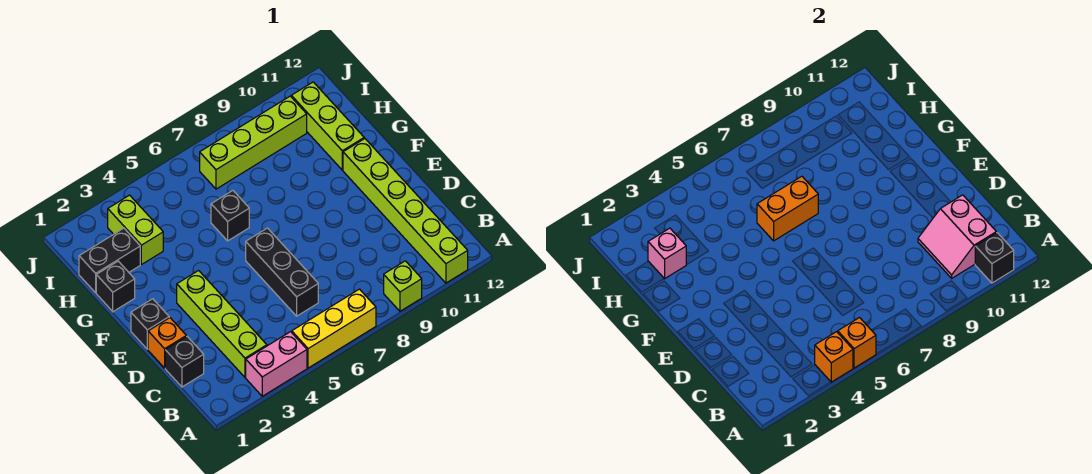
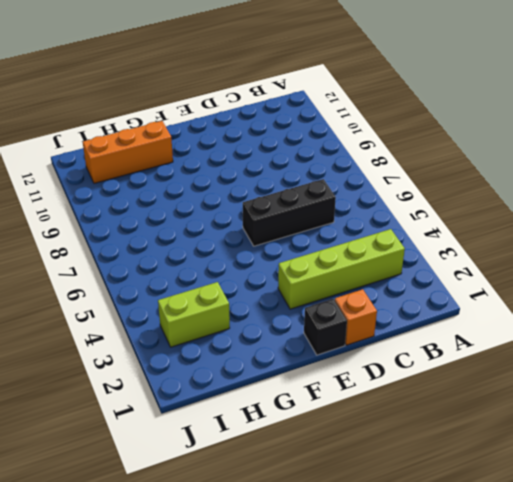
orange brick G11:I11 level 1 -> lime brick G11:I11 level 1
none -> pink brick A3:A4 level 1
none -> yellow brick A5:A7 level 1
none -> lime brick A9 level 1

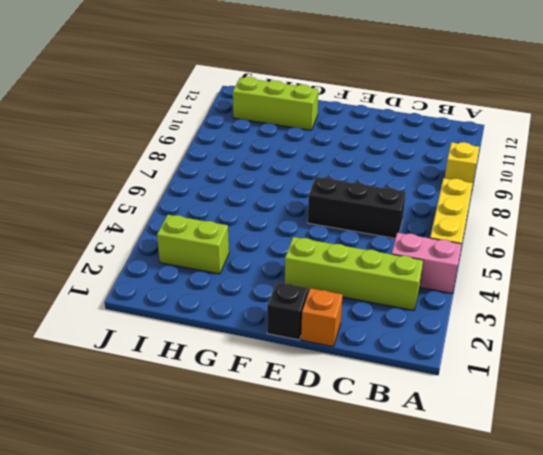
pink brick A4:B4 level 1 -> pink brick A3:A4 level 1
yellow brick A9 level 1 -> lime brick A9 level 1
none -> lime brick A11:F11 level 1
none -> black brick C1 level 1
none -> black brick G1 level 1

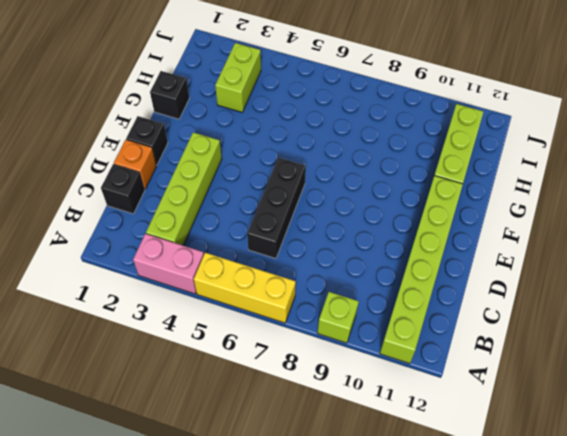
none -> black brick G6 level 1
none -> black brick H1:H2 level 1
none -> lime brick I7:I10 level 1

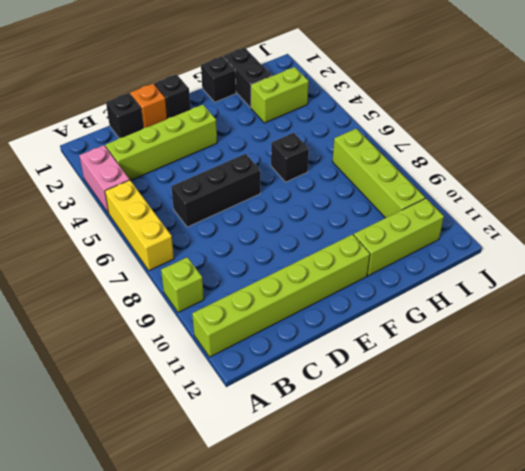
none -> orange brick A4 level 2
none -> orange brick A5 level 2
none -> black brick A11 level 2

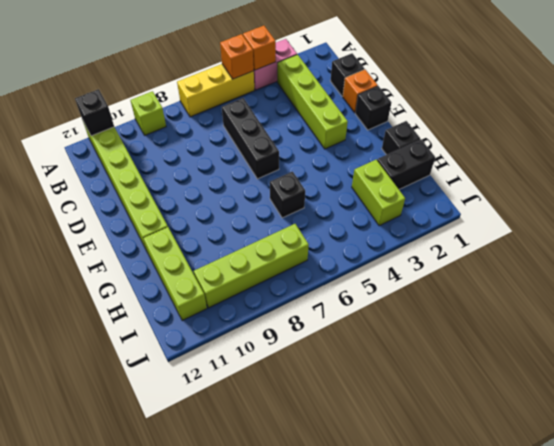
none -> pink slope B10:C11 level 2 top 11
none -> orange brick G6:G7 level 2
none -> pink brick H2 level 2

